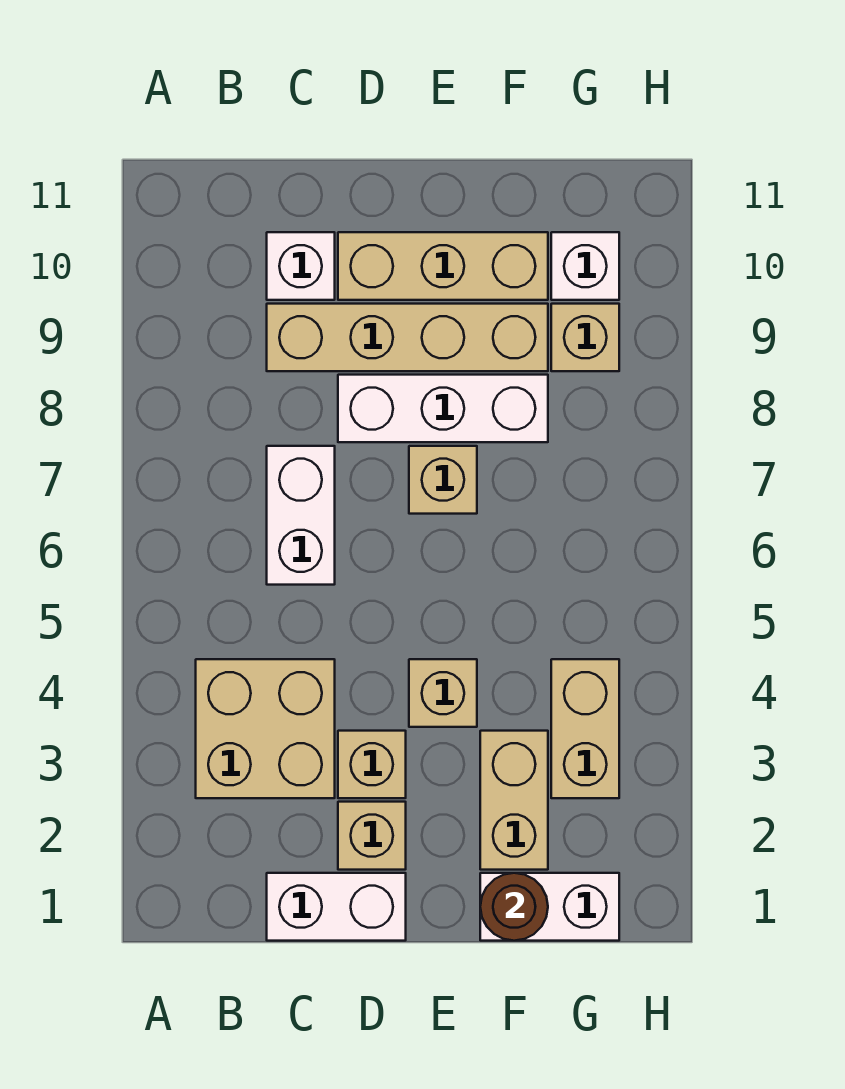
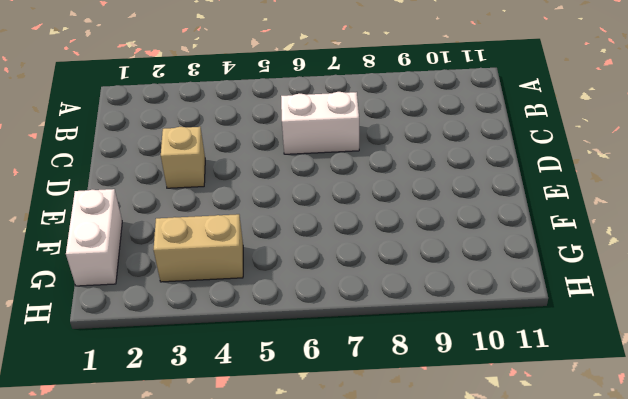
none -> tan brick B3:C4 level 1
none -> white brick C1:D1 level 1
none -> tan brick C9:F9 level 1

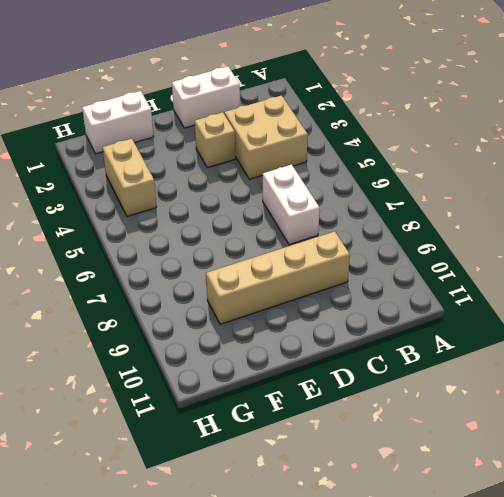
none -> white brick C10 level 1
none -> tan brick D2 level 1
none -> white brick D8:F8 level 1

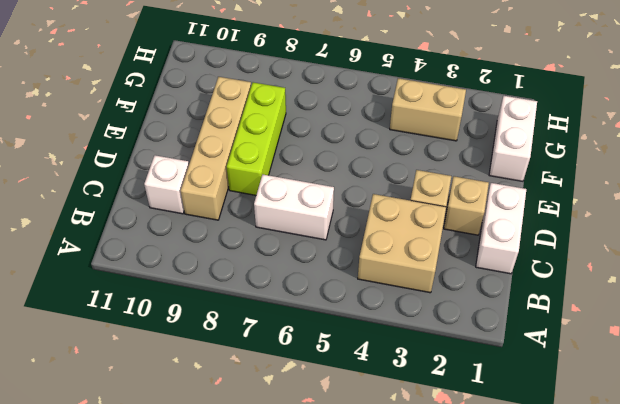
lime brick D8:F8 level 1 -> white brick D8:F8 level 1
none -> tan brick D10:F10 level 1
none -> tan brick E4 level 1
none -> tan brick E7 level 1

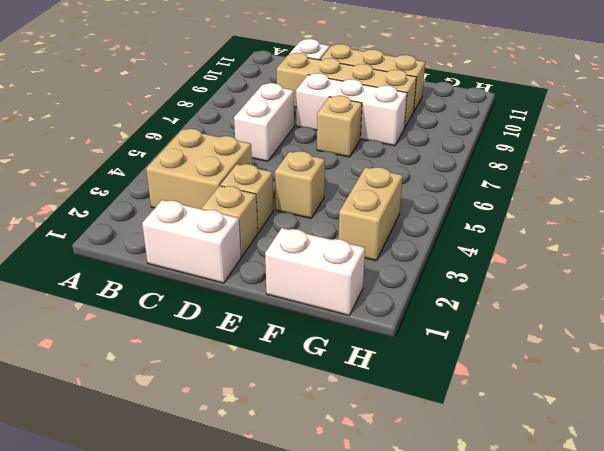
none -> tan brick F2:F3 level 1
none -> tan brick G9 level 1
none -> white brick G10 level 1

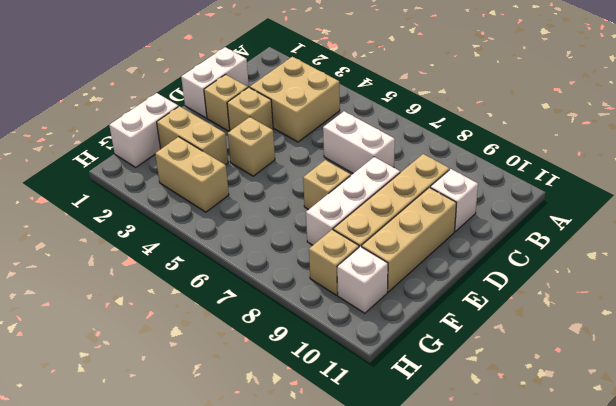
none -> brown round brick F1 level 2

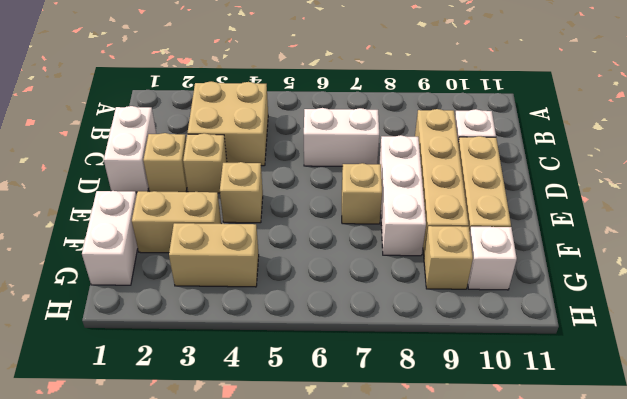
none -> brown round brick F1 level 2

